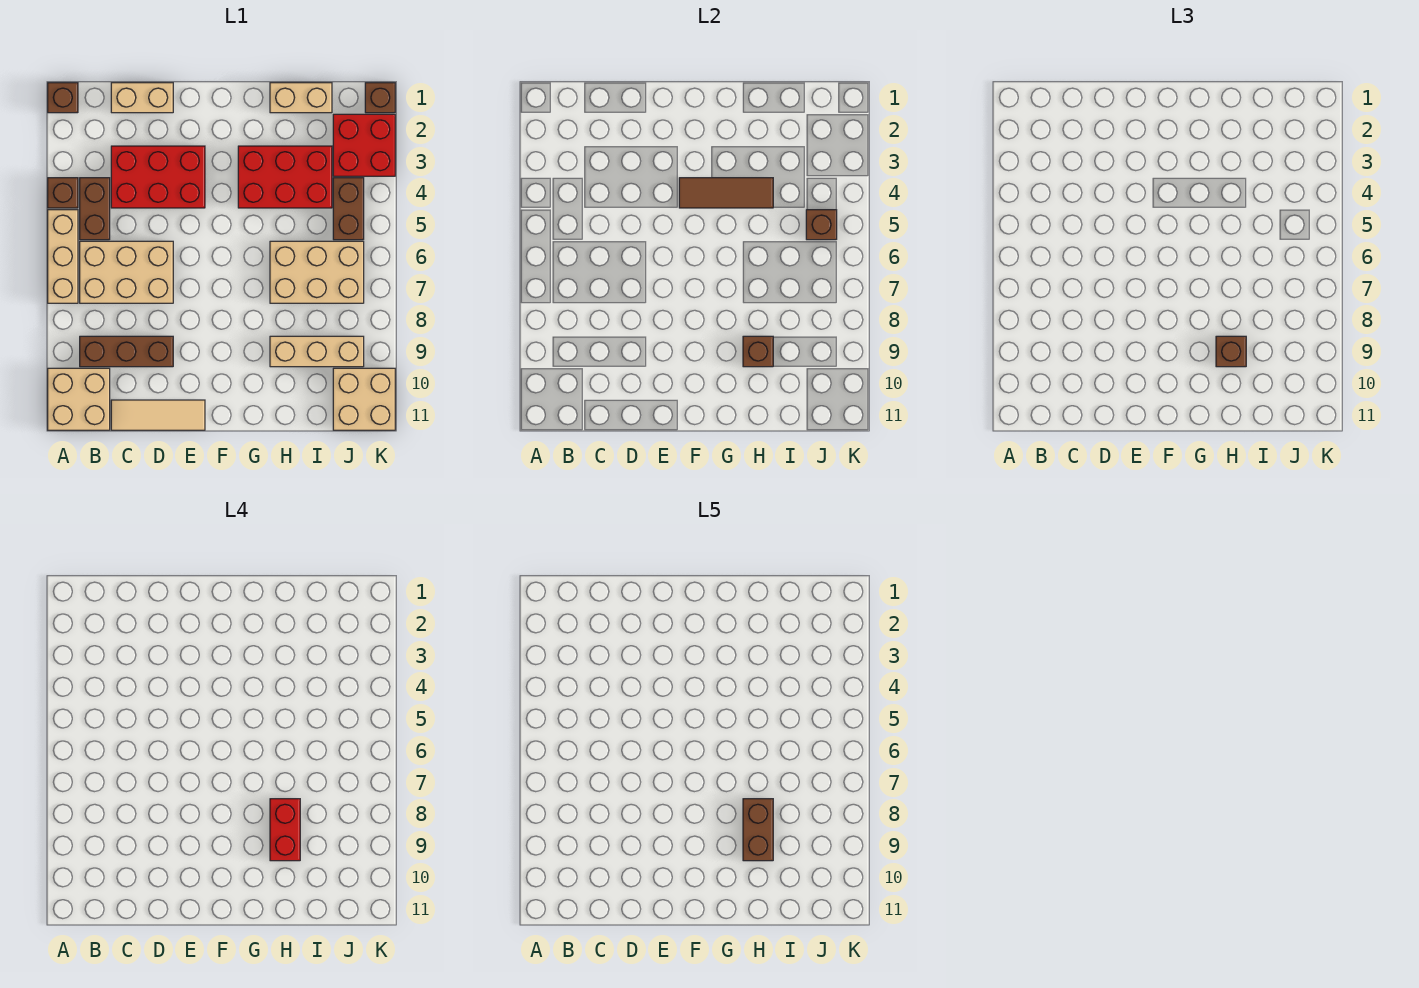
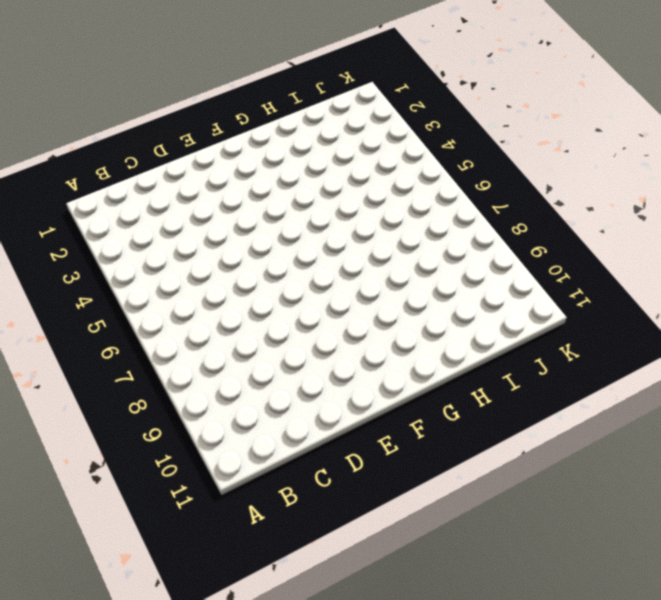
none -> brown brick A1 level 1
none -> brown brick A4 level 1
none -> tan brick A5:A7 level 1

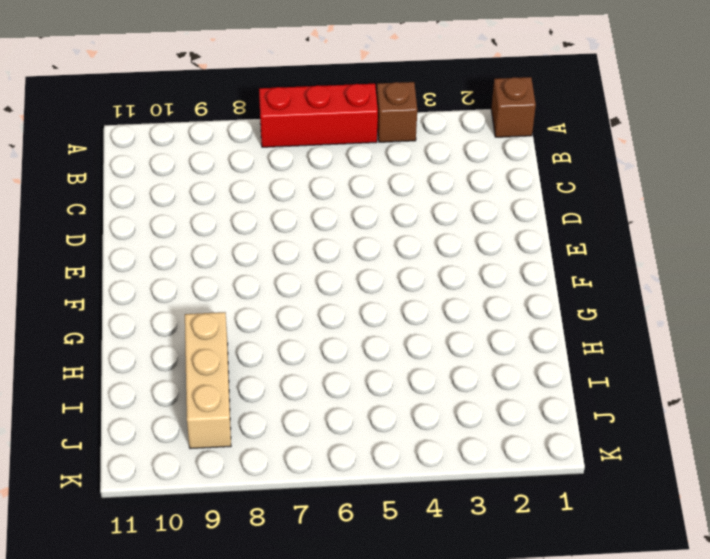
red brick A5:A7 level 1 -> tan brick A5:A7 level 1
none -> tan brick A10:B11 level 1
none -> brown brick B4:B5 level 1
none -> tan brick B6:D7 level 1

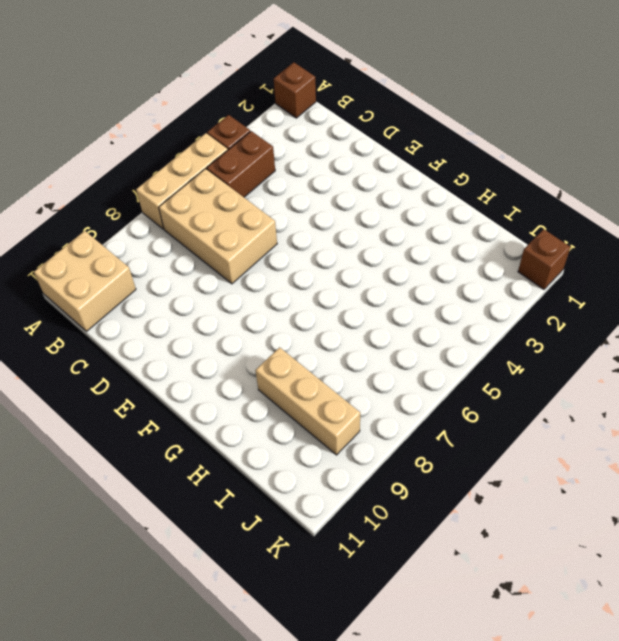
none -> brown brick B9:D9 level 1
none -> tan brick C1:D1 level 1
none -> red brick C3:E4 level 1

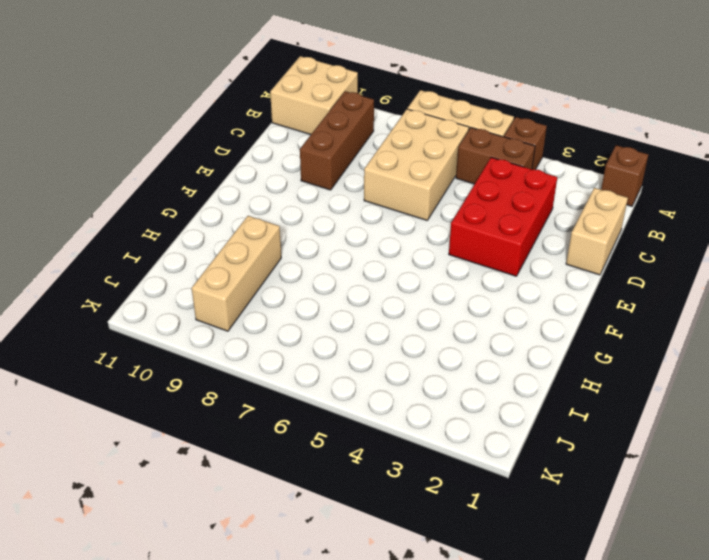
none -> tan tile C11:E11 level 1
none -> red brick G3:I4 level 1
none -> tan brick H1:I1 level 1

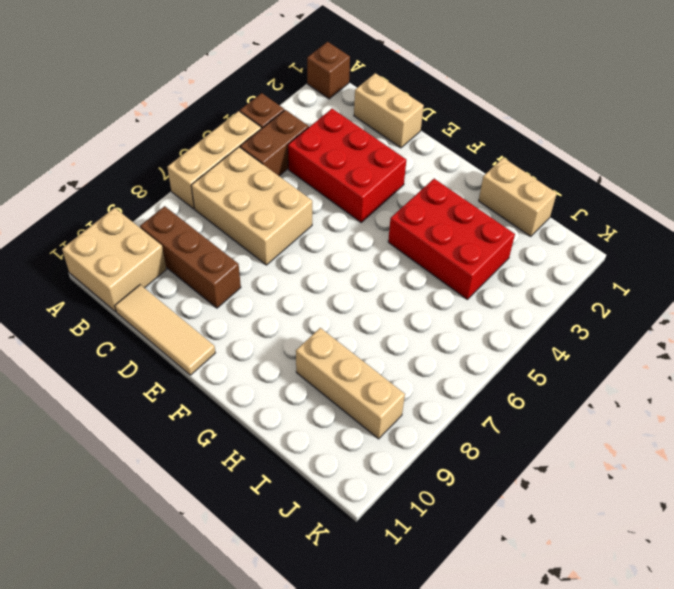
none -> tan brick H6:J7 level 1
none -> red brick J2:K3 level 1
none -> brown brick J4:J5 level 1

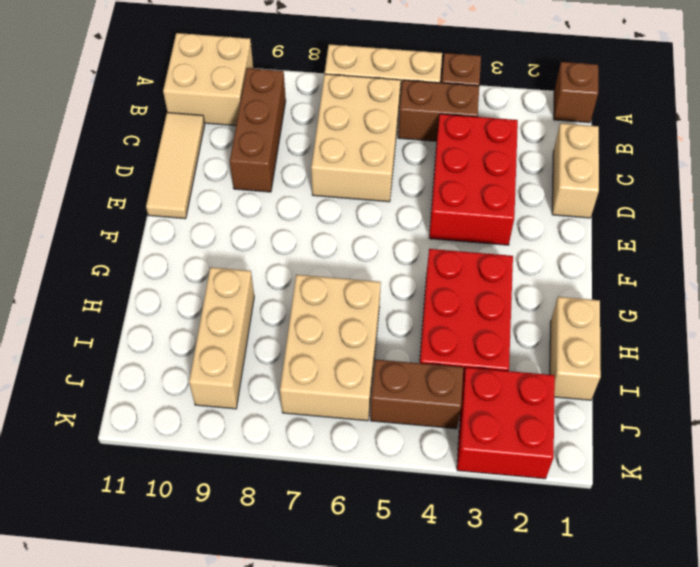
none -> tan brick J10:K11 level 1
none -> brown brick K1 level 1
none -> brown tile F4:H4 level 2

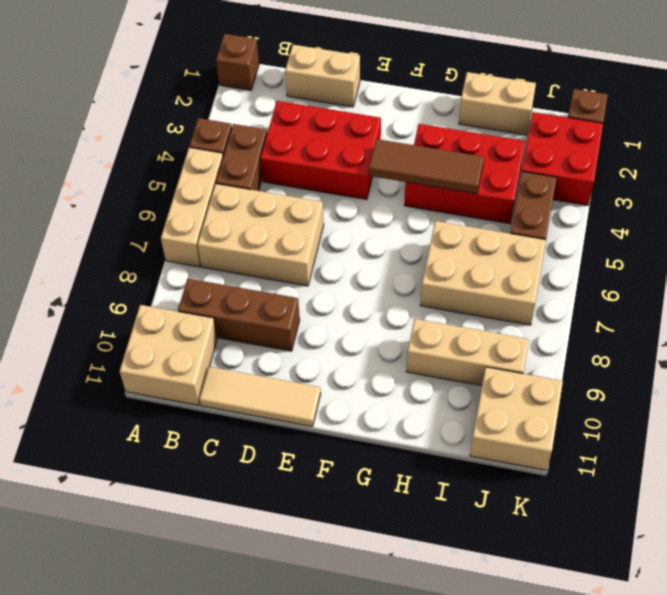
none -> brown brick H9 level 2
none -> brown brick J5 level 2
none -> brown brick H9 level 3

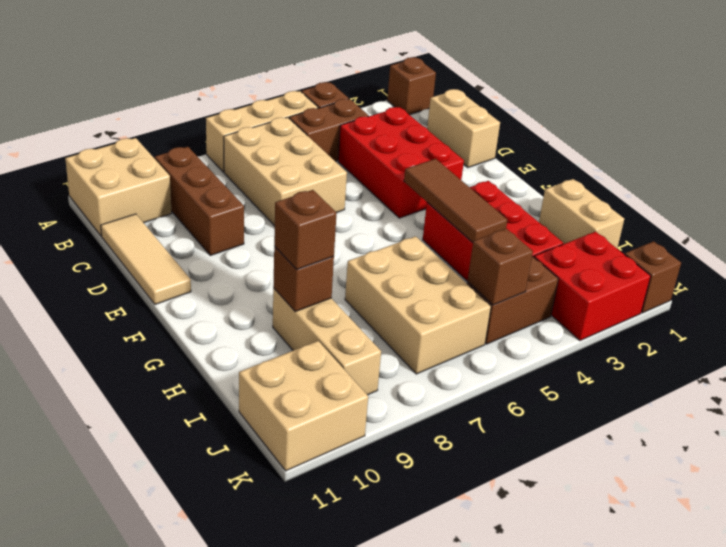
none -> red brick H8:H9 level 4
none -> brown brick H8:H9 level 5

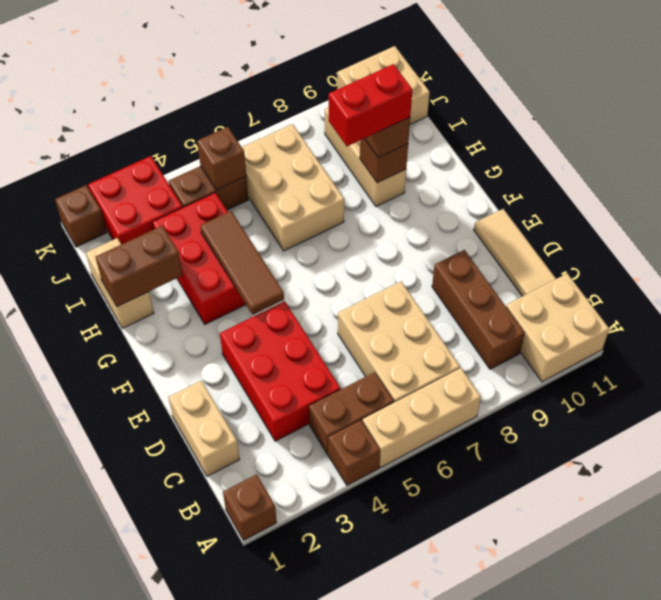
brown brick H1:H2 level 2 -> brown brick H8:H9 level 5

